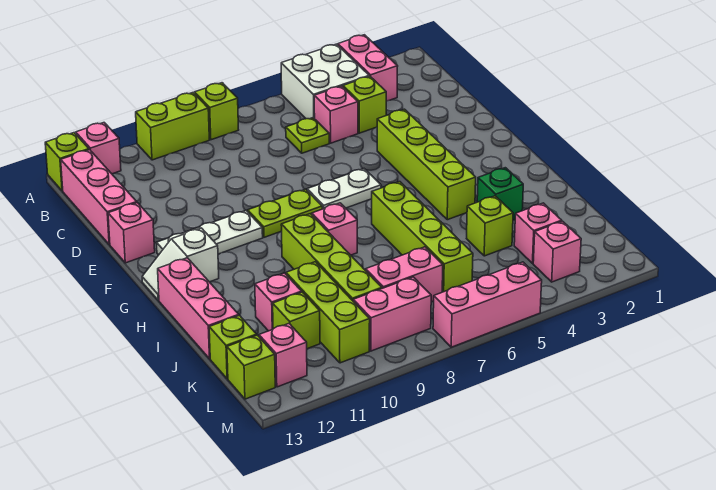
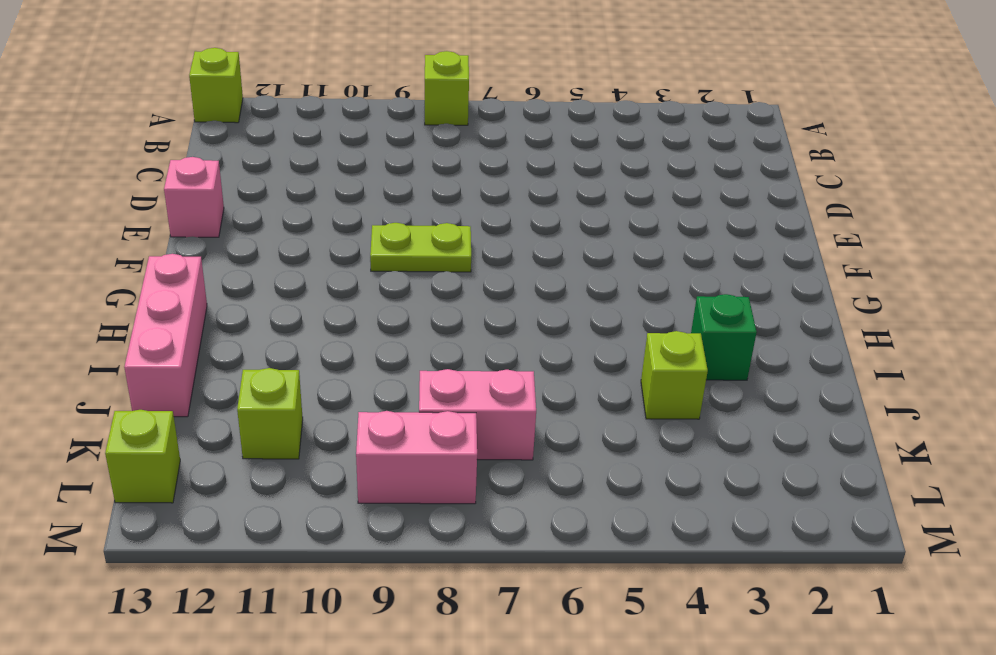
none -> pink brick A3:B3 level 1
none -> white brick A4:B5 level 1
none -> lime brick A9:A10 level 1
none -> pink brick A12 level 1

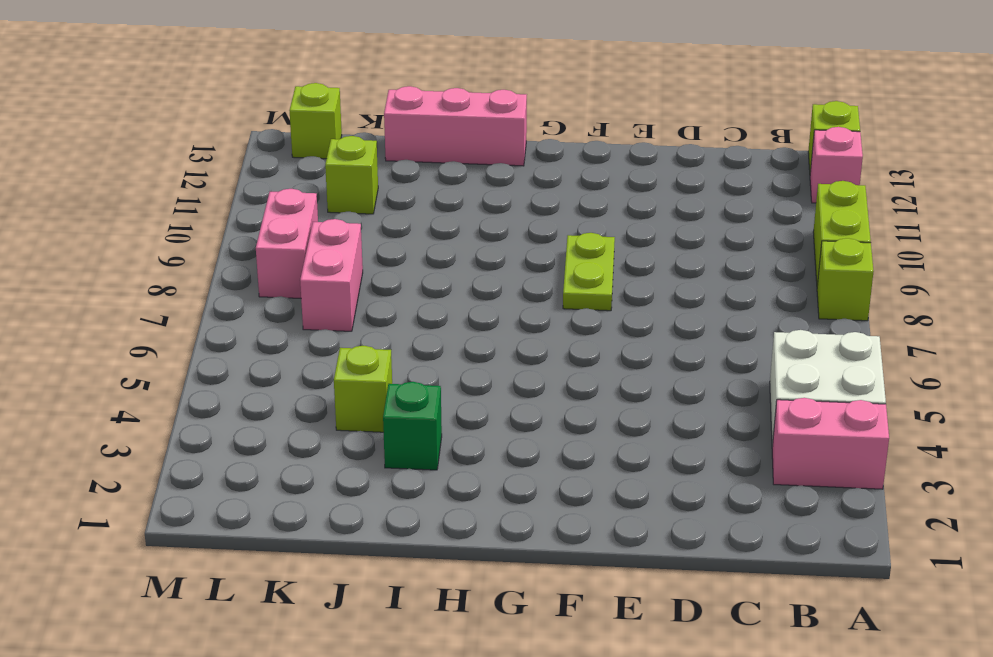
none -> pink brick B13:D13 level 1
none -> lime brick C4 level 1
none -> pink brick C5 level 1
none -> lime plate C6 level 1

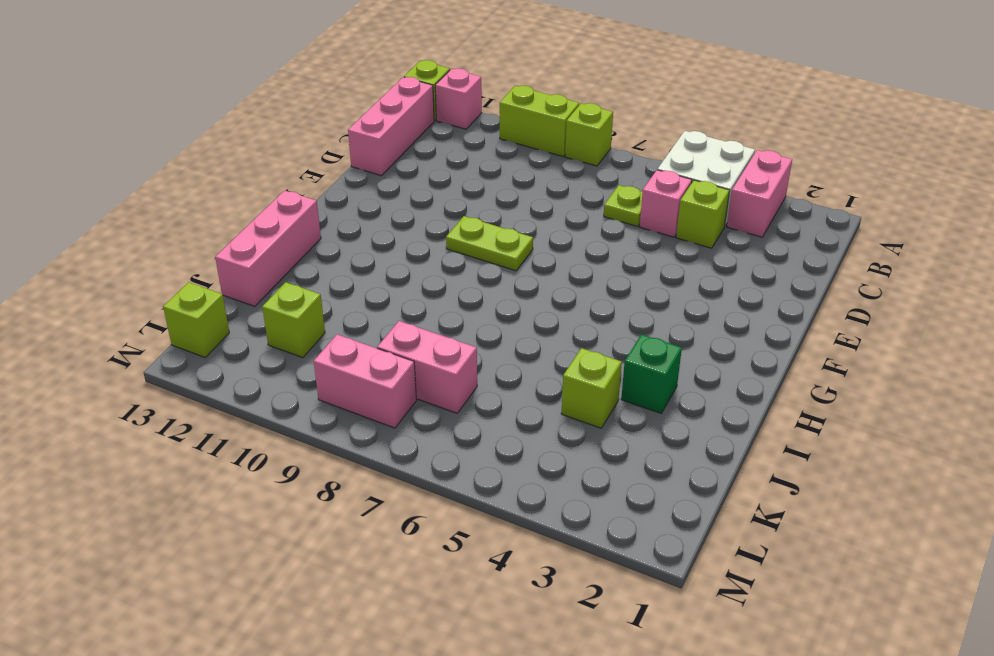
none -> lime brick E4:H4 level 1
none -> pink brick E13 level 1
none -> white plate F6:F7 level 1
none -> white plate F10:F12 level 1

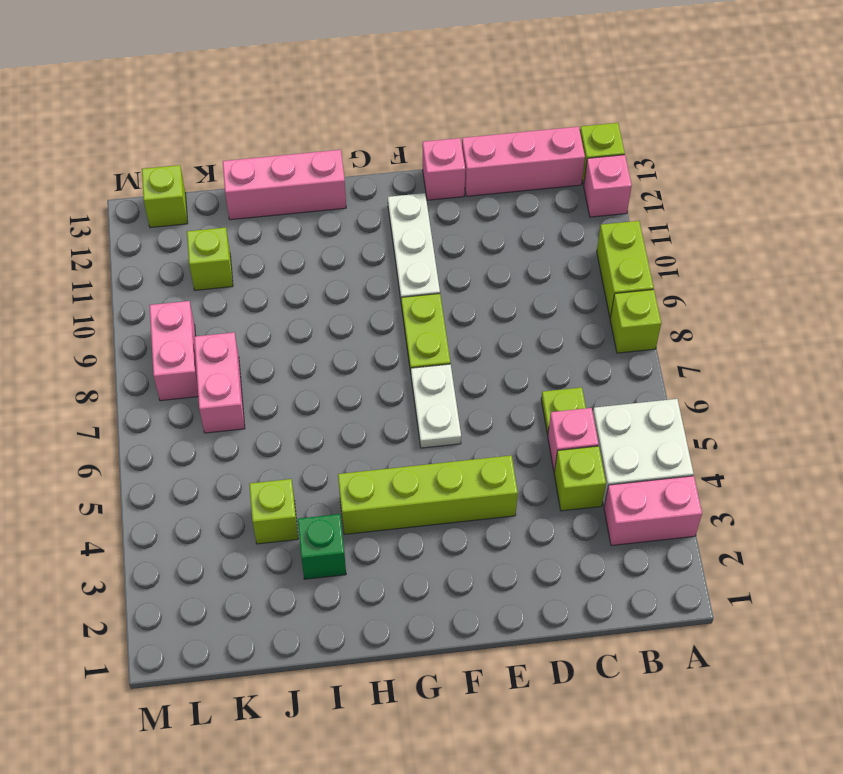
none -> white slope G12:G13 level 1 top 12
none -> lime brick H6:K6 level 1
none -> pink brick H8 level 1
none -> lime brick H9:K9 level 1

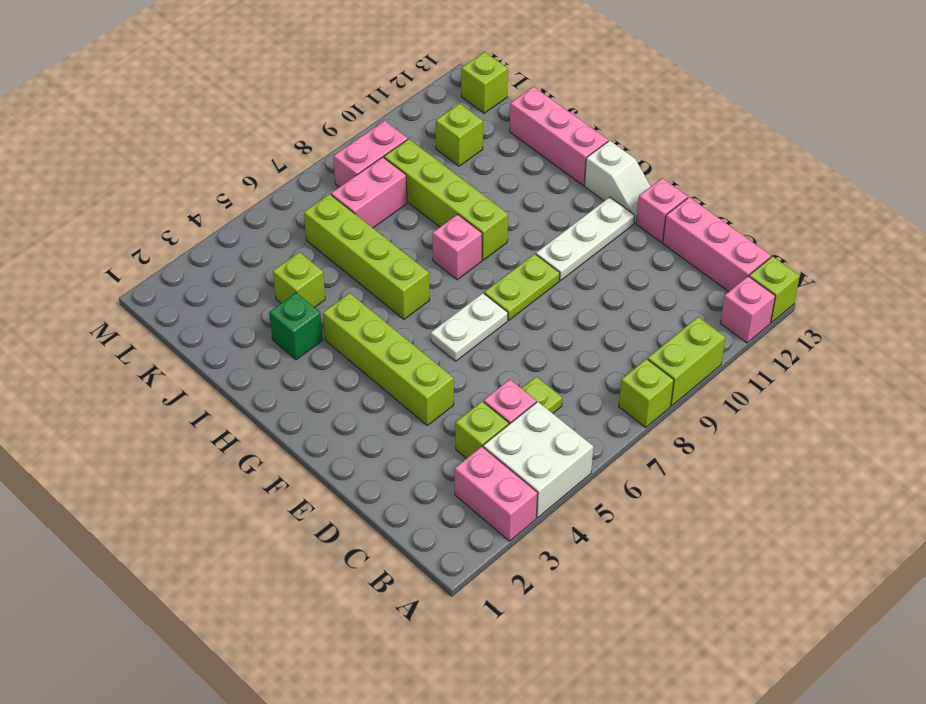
white slope F13:G13 level 1 top G -> white slope G12:G13 level 1 top 12
none -> lime brick J10:L10 level 1
none -> pink brick J11 level 1
none -> pink brick K3 level 1
none -> lime brick K13 level 1

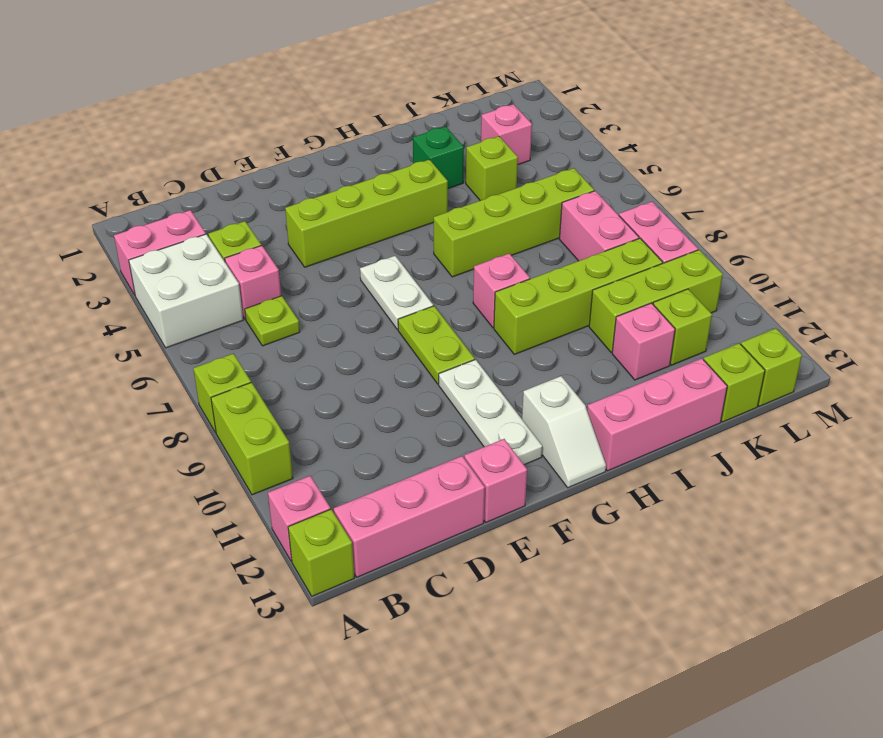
none -> pink brick L3 level 1
none -> pink brick L12 level 1
none -> pink brick M5:M7 level 1

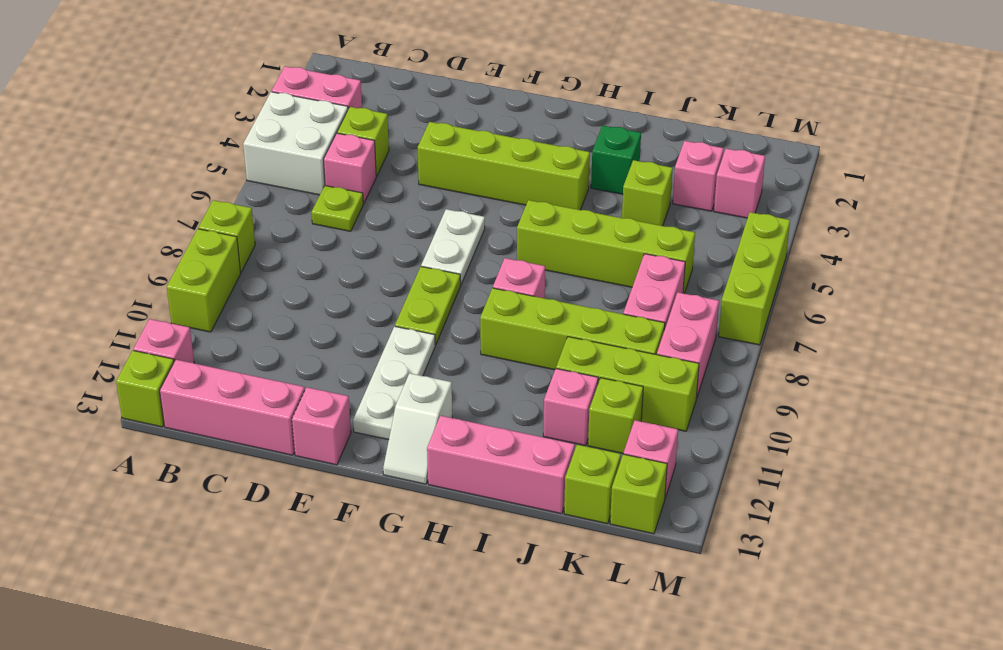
lime brick M5:M7 level 1 -> pink brick M5:M7 level 1

